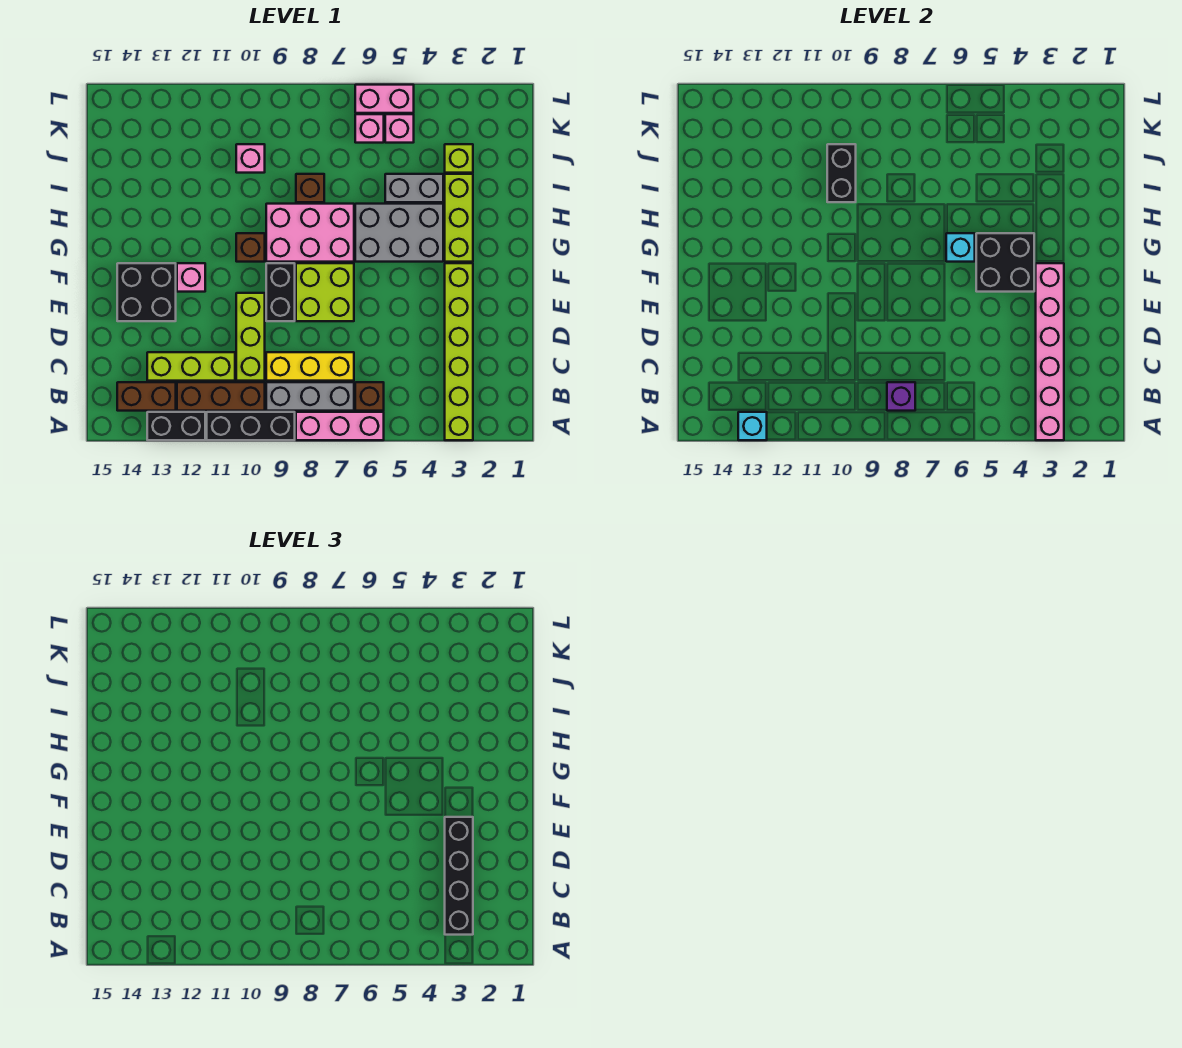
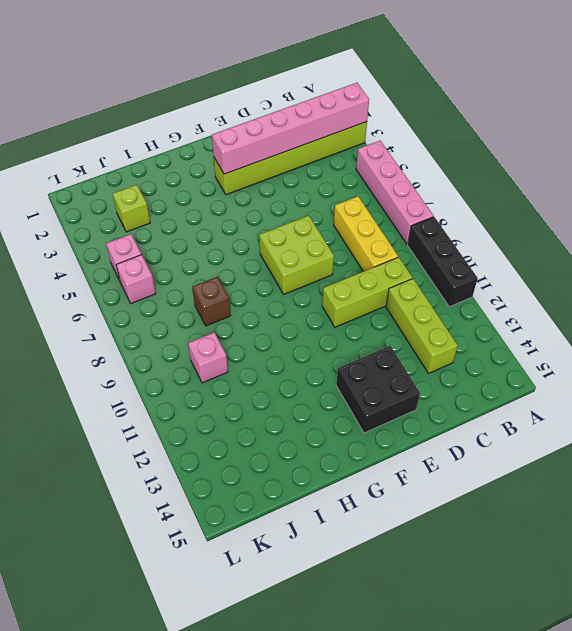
pink brick A5:A8 level 1 -> pink brick A6:A8 level 1
none -> black brick A12:A13 level 1
none -> brown brick B6 level 1
none -> grey brick B7:B9 level 1
none -> brown brick B10:B12 level 1

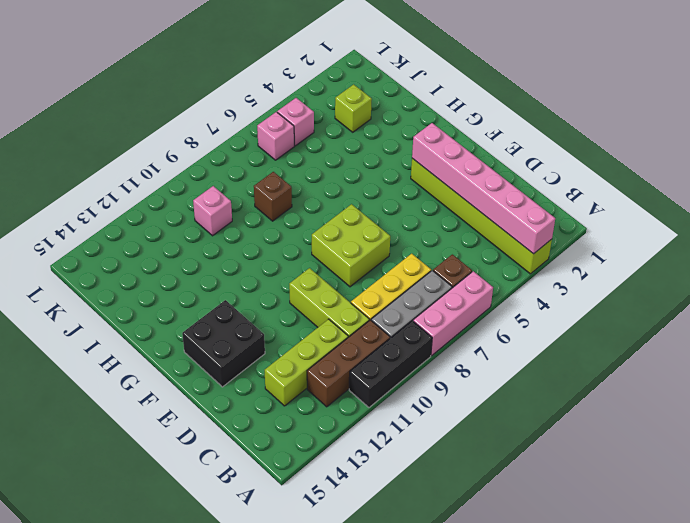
none -> black brick A12:A13 level 1
none -> brown brick B13:B14 level 1
none -> black brick E9:F9 level 1
none -> pink brick F12 level 1

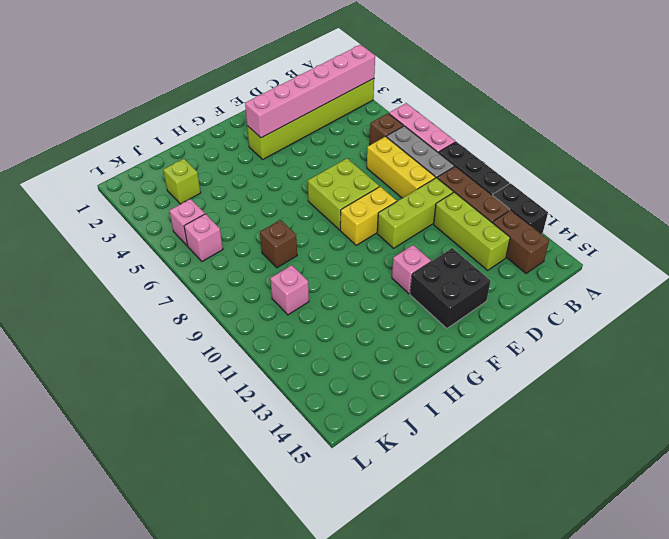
yellow brick E9:F9 level 1 -> black brick E9:F9 level 1
none -> lime brick G3:I3 level 1
none -> grey brick G4:H6 level 1
none -> pink brick G7:H9 level 1
none -> brown brick G10 level 1

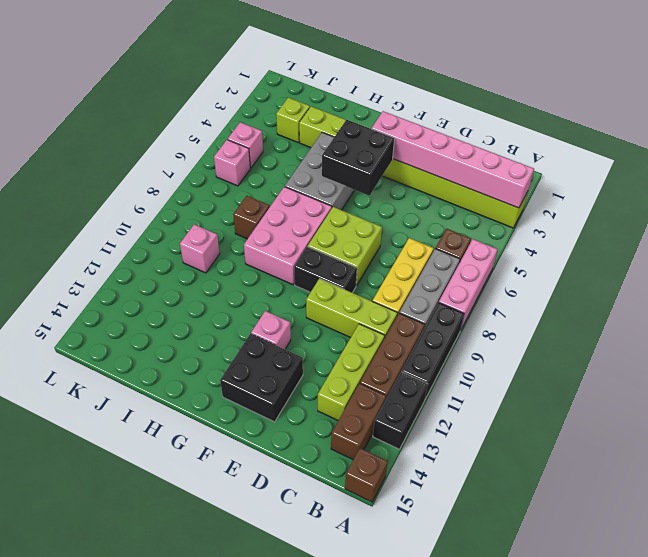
brown brick A15 level 1 -> brown brick G10 level 1
none -> grey brick I4:I5 level 1
none -> pink brick L5:L6 level 1
none -> cyan brick A13 level 2
none -> purple brick B8 level 2

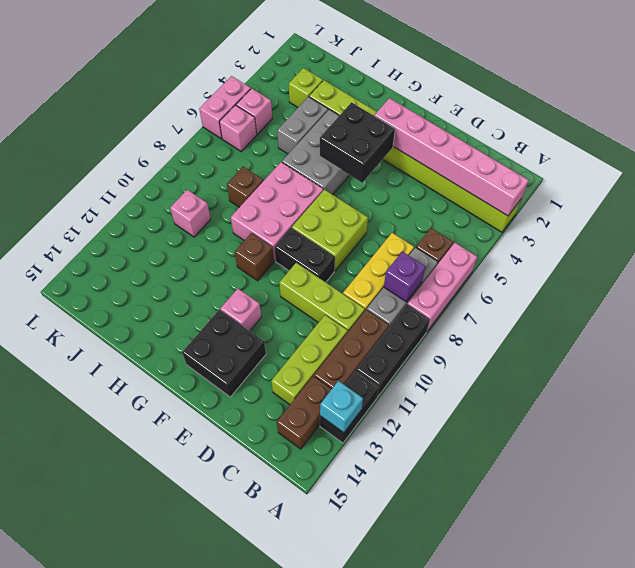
none -> cyan brick G6 level 2
none -> black brick I10:J10 level 2
none -> black brick B3:E3 level 3

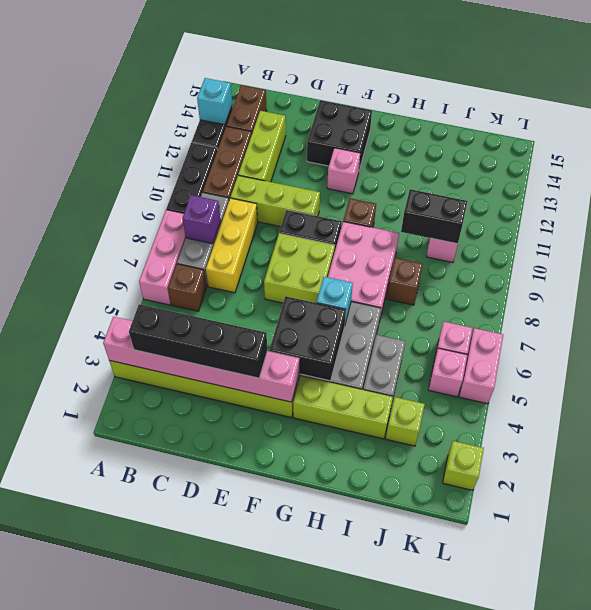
lime brick L2 level 1 -> none

